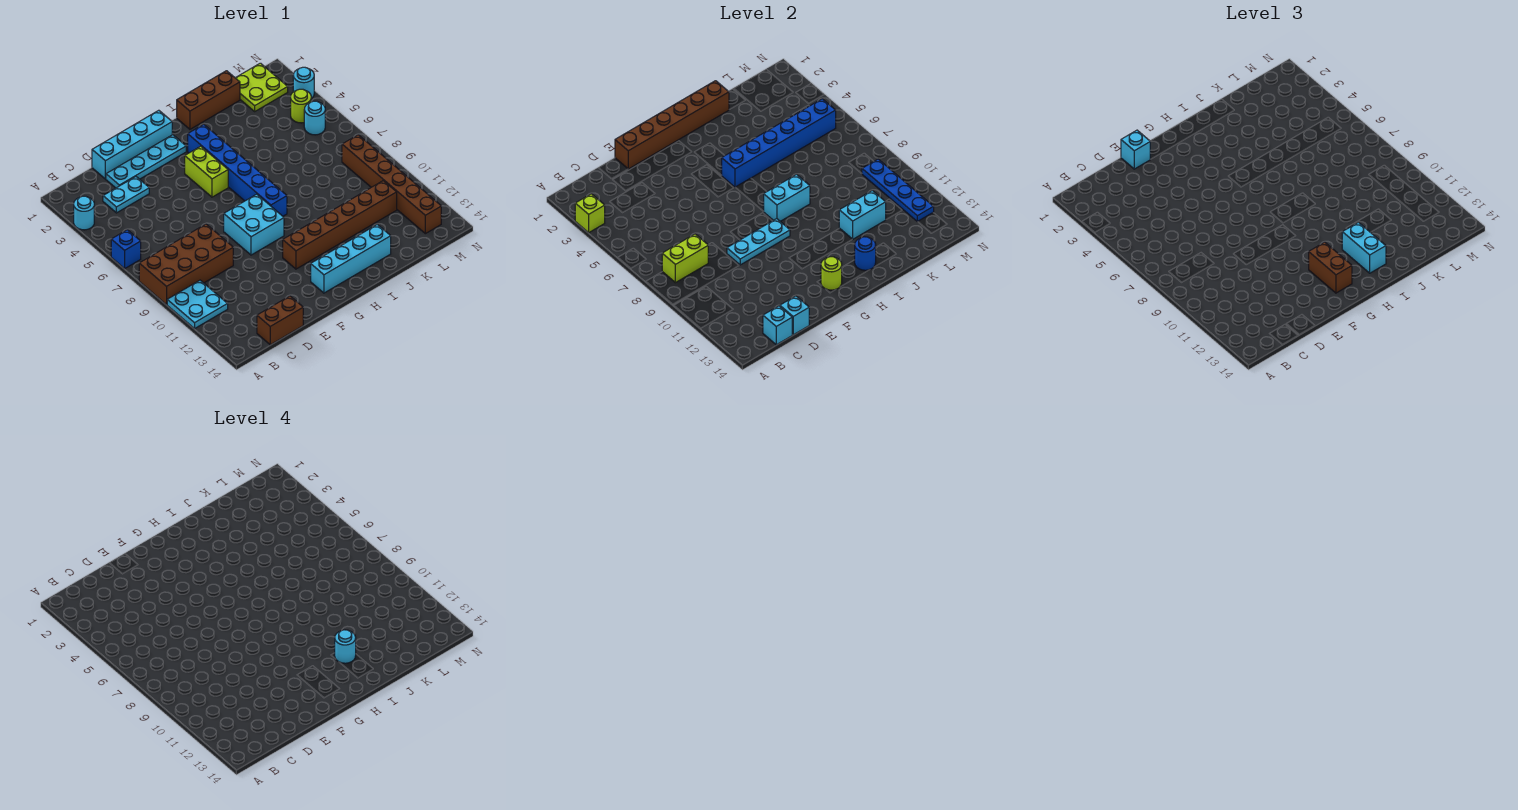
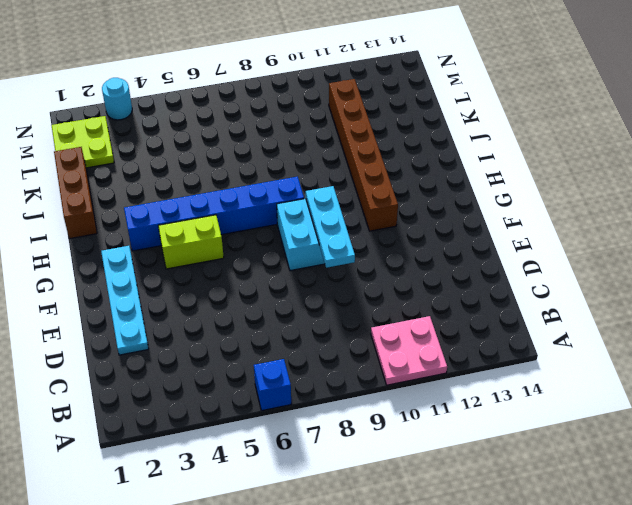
pink plate A10:B11 level 1 -> cyan plate A10:B11 level 1
none -> cyan round brick A3 level 1
none -> brown brick A8:D9 level 1
none -> cyan plate C3:D3 level 1
none -> brown brick C14:D14 level 1

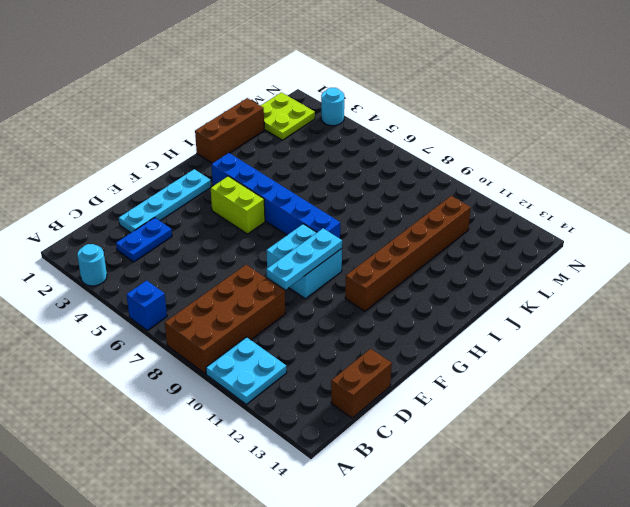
blue plate C3:D3 level 1 -> cyan plate C3:D3 level 1
none -> cyan brick D1:G1 level 1
none -> cyan brick G13:J13 level 1
none -> lime round brick M4 level 1
none -> cyan round brick M5 level 1

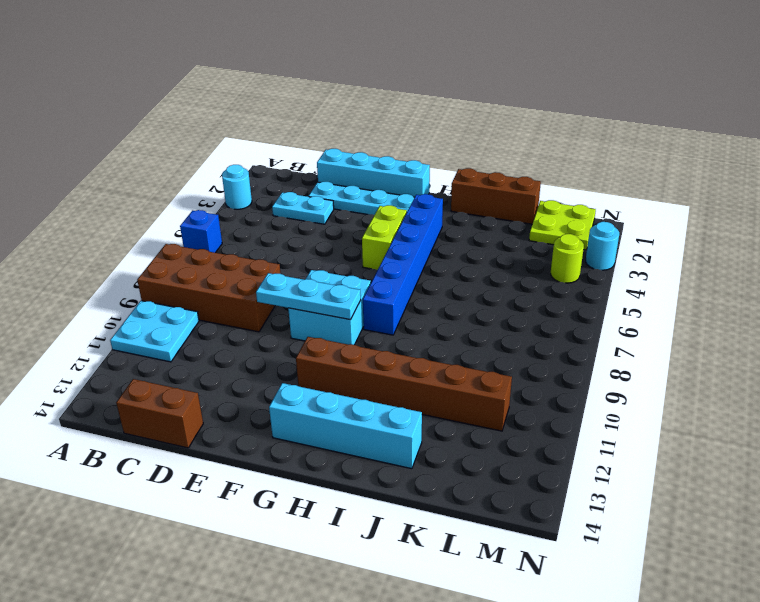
none -> cyan round brick M5 level 1
none -> brown brick M8:M13 level 1
none -> lime brick A3 level 2
none -> lime brick B8:C8 level 2

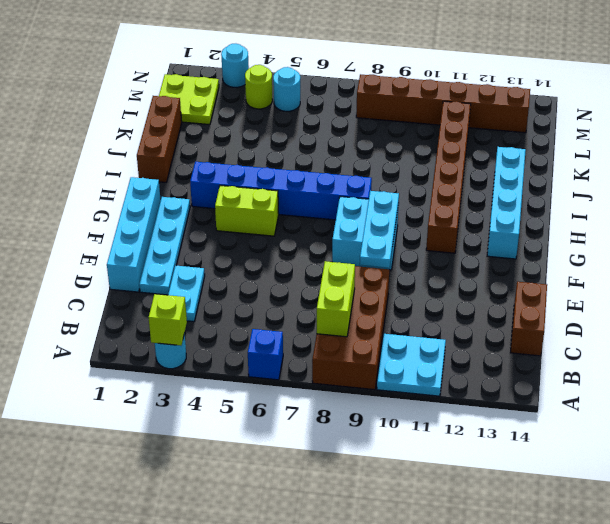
none -> cyan brick C14 level 2
none -> cyan brick D14 level 2
none -> brown brick E1:J1 level 2
none -> lime round brick G13 level 2

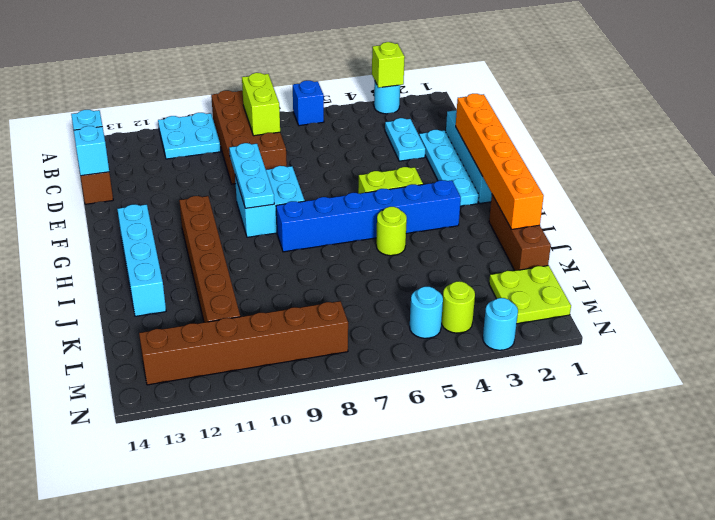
orange brick E1:J1 level 2 -> brown brick E1:J1 level 2
lime round brick I5 level 1 -> lime round brick G13 level 2
none -> blue brick H5:M5 level 2
none -> cyan brick H8:I8 level 2
none -> blue round brick I13 level 2
none -> cyan brick J11:K11 level 2

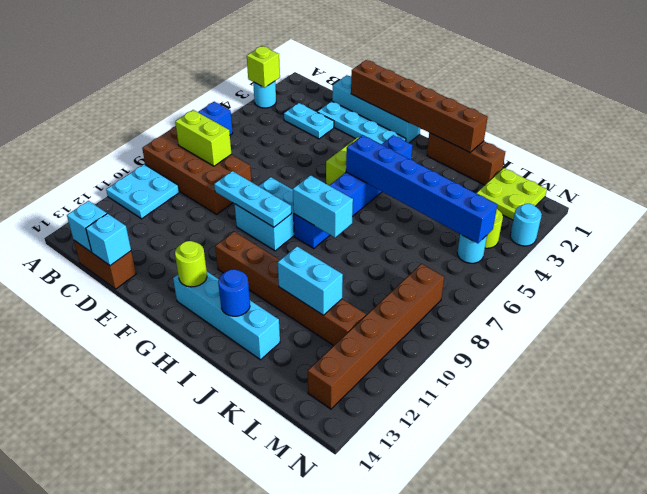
none -> blue plate M9:M12 level 2
none -> cyan brick E1 level 3
none -> brown brick G12:G13 level 3
none -> cyan brick I12:I13 level 3

